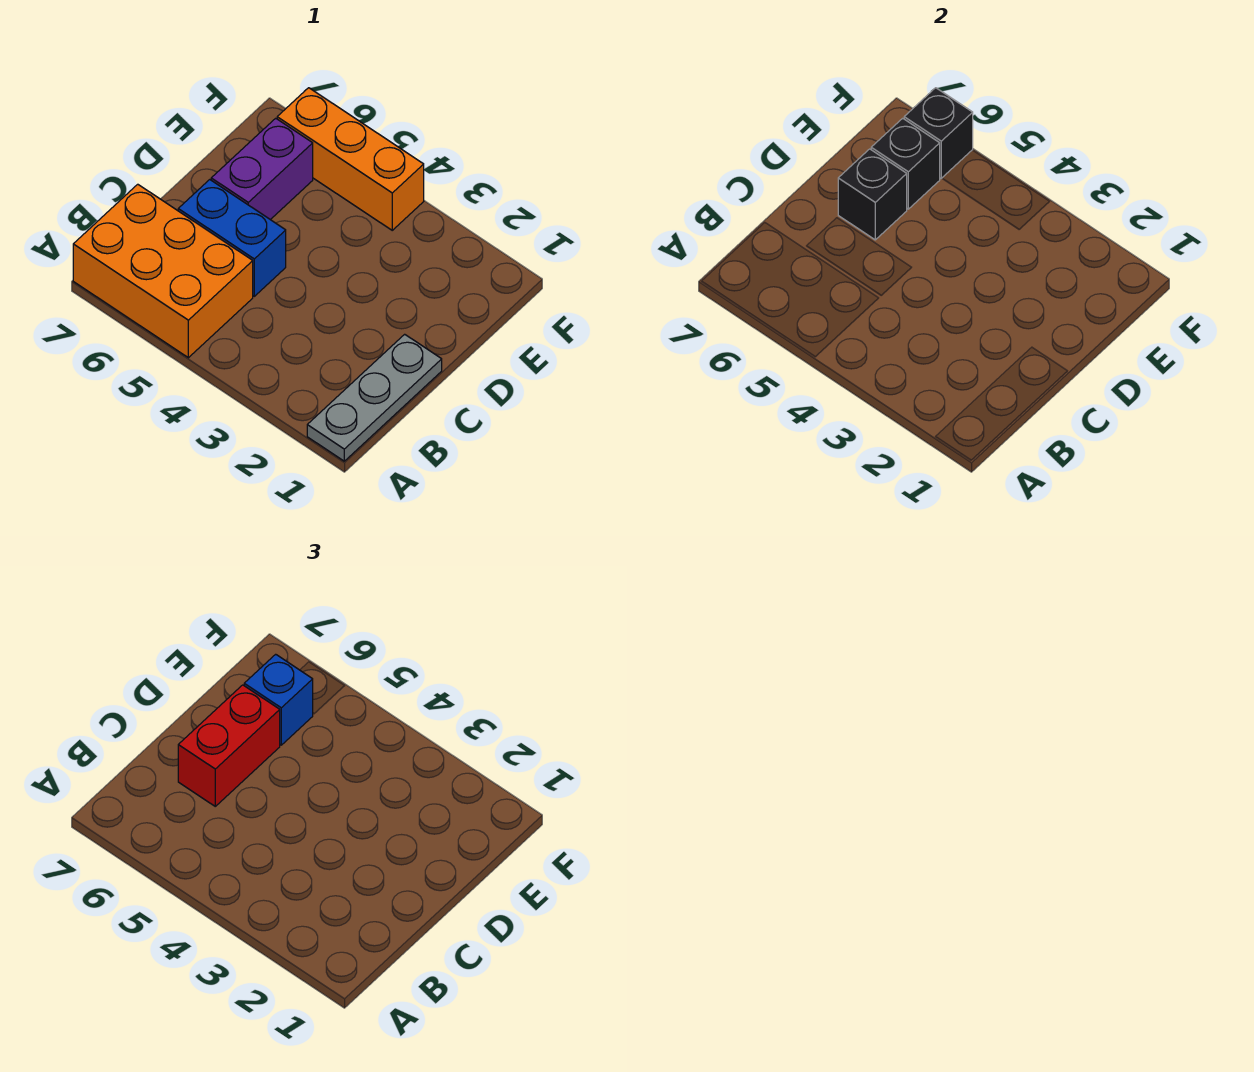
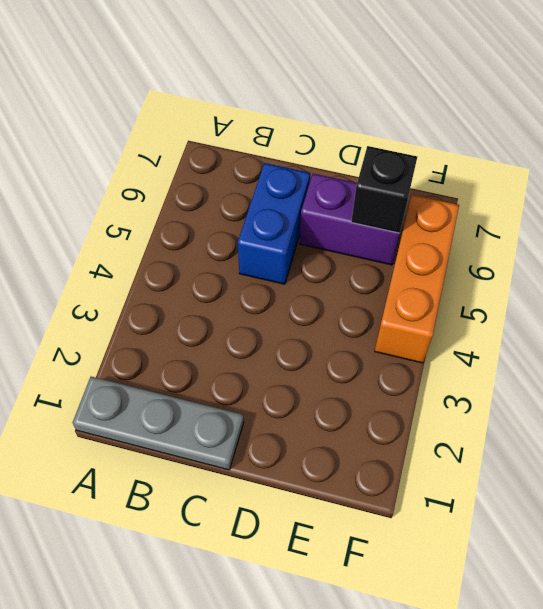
none -> orange brick A5:B7 level 1
none -> black brick D6 level 2

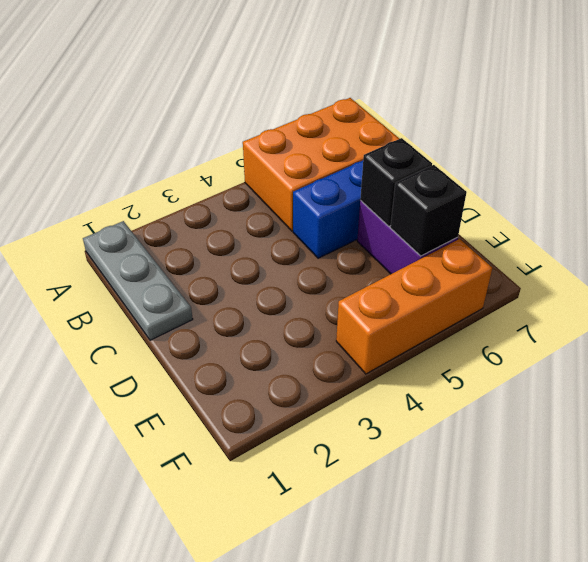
none -> black brick F6 level 2
none -> red brick C6:D6 level 3

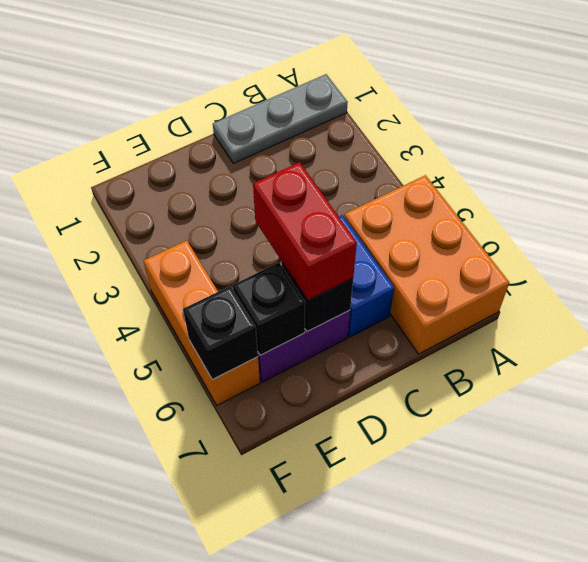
red brick D5:D6 level 3 -> red brick C6:D6 level 3
none -> blue brick E6 level 3

